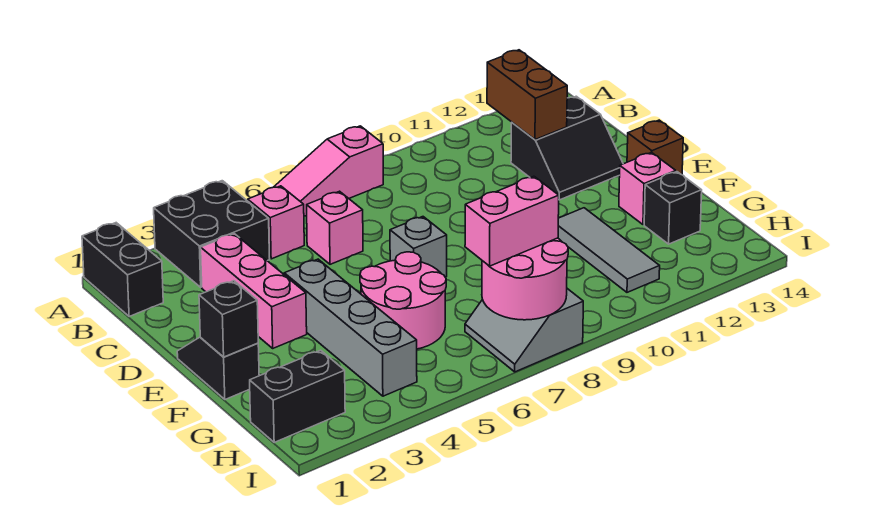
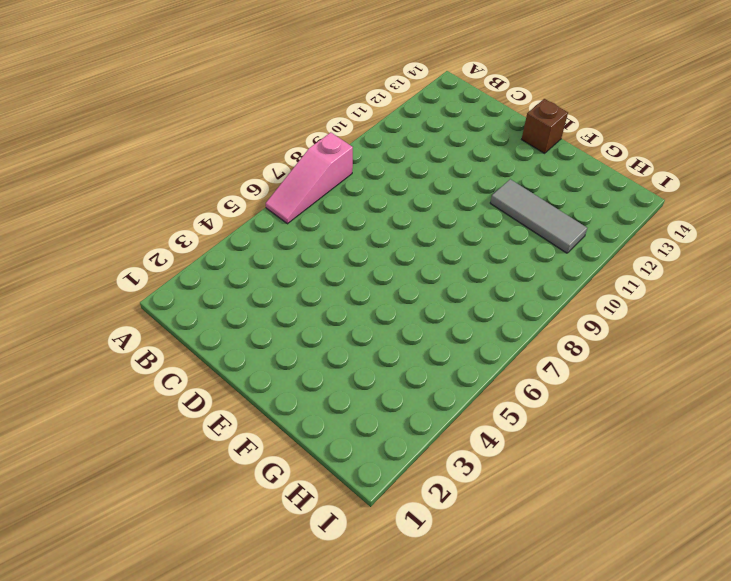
none -> black brick A1:B1 level 1
none -> black brick A3:B4 level 1
none -> pink brick B5 level 1

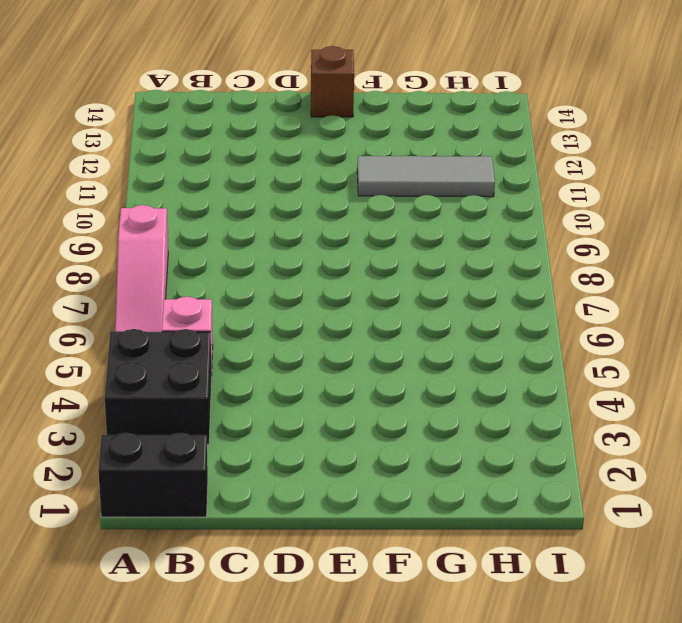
none -> pink brick C3:E3 level 1
none -> pink brick C6 level 1
none -> black slope C12:D13 level 1 top C

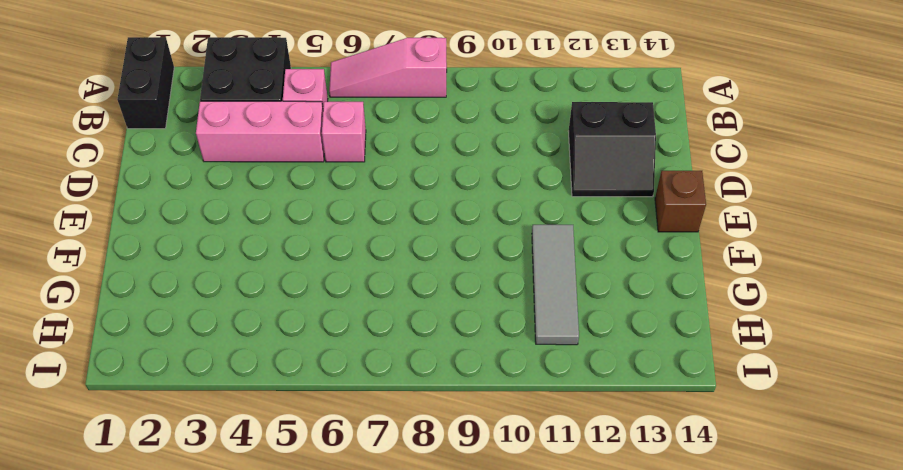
pink brick C3:C5 level 1 -> pink brick C3:E3 level 1
none -> black slope E1:F1 level 1 top F
none -> grey brick E4:H4 level 1
none -> grey brick E7 level 1

